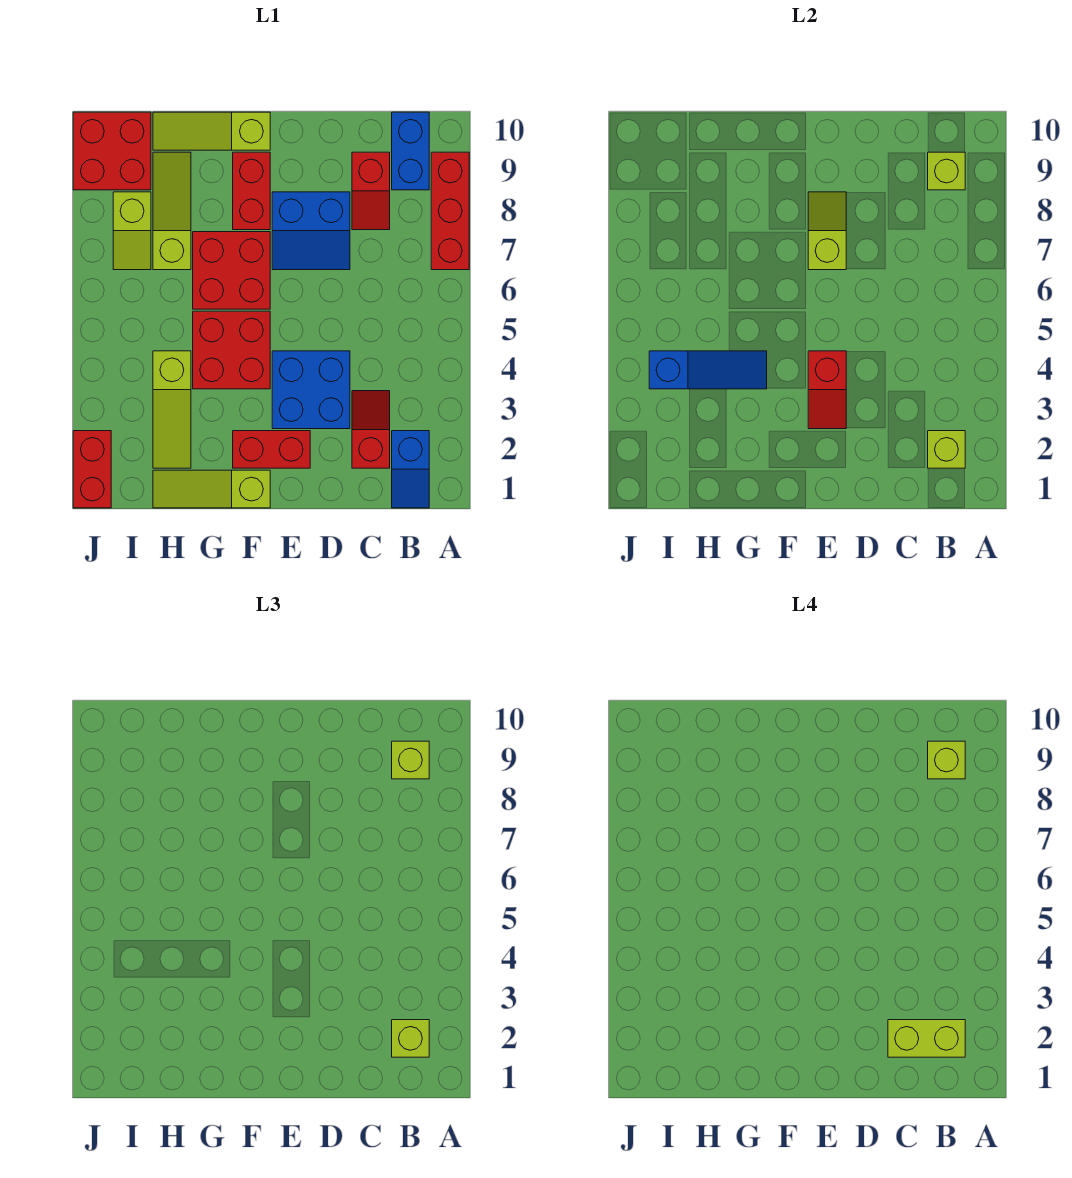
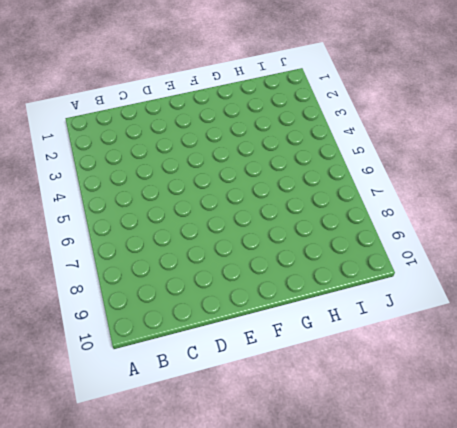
none -> red brick A7:A9 level 1
none -> blue slope B1:B2 level 1 top 2
none -> blue brick B9:B10 level 1

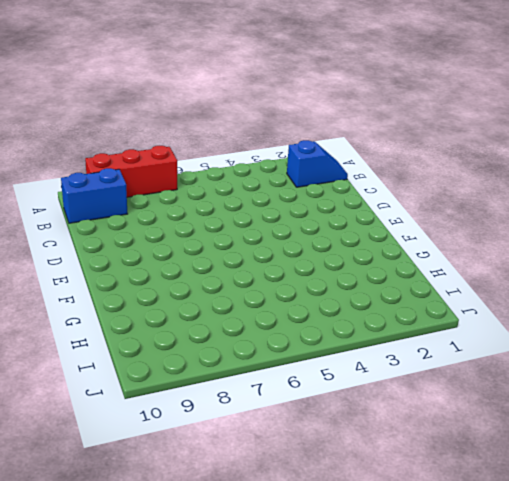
none -> red slope C2:C3 level 1 top 2
none -> red slope C8:C9 level 1 top 9
none -> blue brick D3:E4 level 1

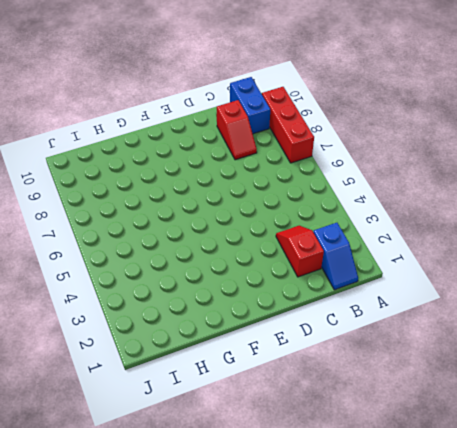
none -> blue brick D3:E4 level 1
none -> blue slope D7:E8 level 1 top 8
none -> red brick E2:F2 level 1

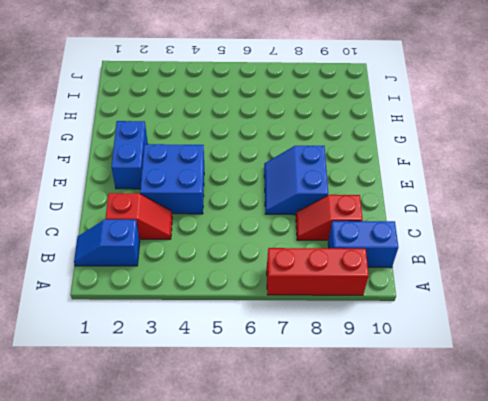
blue brick E2:F2 level 1 -> red brick E2:F2 level 1
none -> lime slope F1:H1 level 1 top F
none -> red brick F4:G5 level 1
none -> red brick F6:G7 level 1

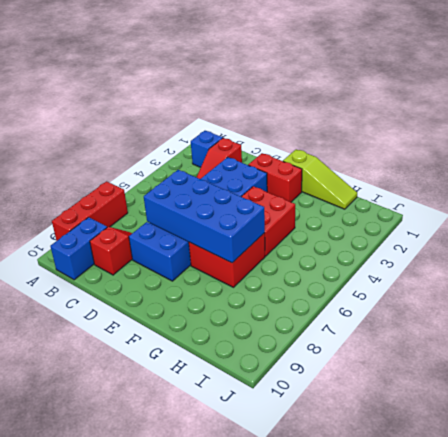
blue brick D6:G7 level 2 -> lime slope E7:E8 level 2 top 7
none -> red brick F8:F9 level 1
none -> lime slope F10:H10 level 1 top F
none -> lime slope H2:H4 level 1 top 4

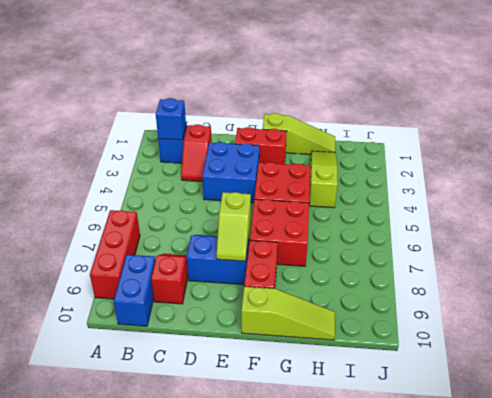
blue brick B2 level 2 -> lime brick B2 level 2
none -> lime slope H7:H9 level 1 top 7
none -> lime slope I7:I8 level 1 top 8
none -> red brick I9:J10 level 1

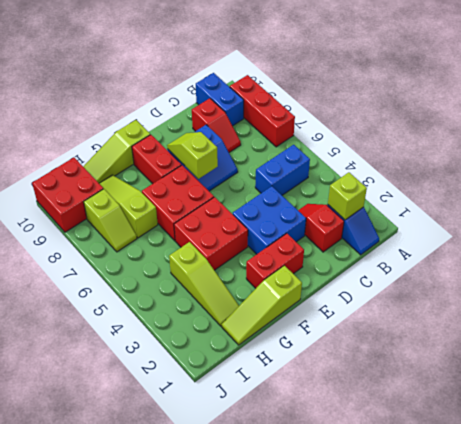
blue brick B5:C5 level 1 -> none
none -> red brick J1:J2 level 1
none -> lime brick B9 level 2
none -> red slope E3:E4 level 2 top 4

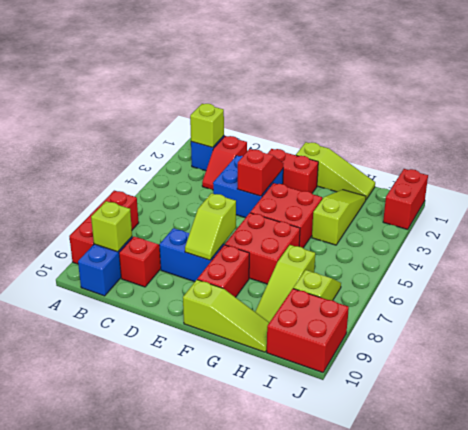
none -> blue slope G4:I4 level 2 top I
none -> lime brick B2 level 3
none -> lime brick B9 level 3

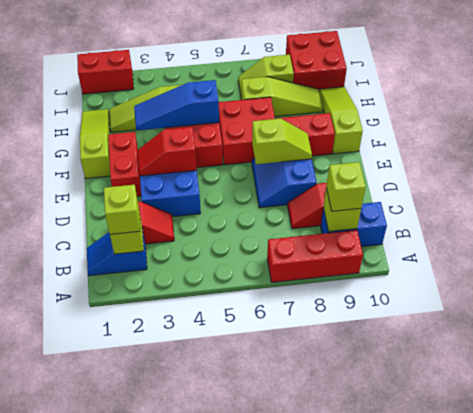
blue slope G3:G5 level 2 top 5 -> blue slope G4:I4 level 2 top I
none -> lime brick B2:C2 level 4
none -> lime brick B9 level 4

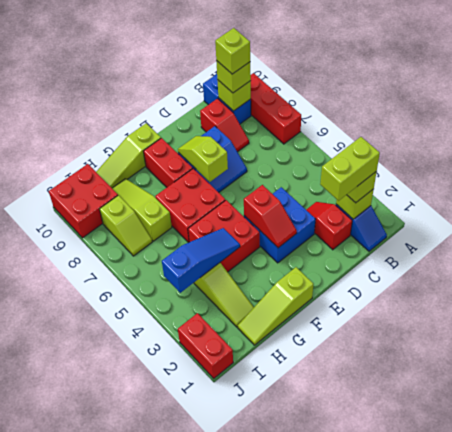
none -> red brick E2:F2 level 1

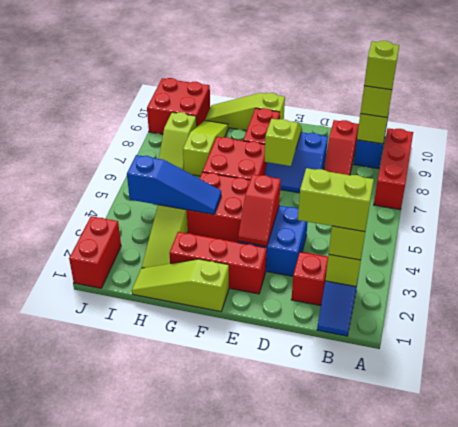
red brick E2:G2 level 1 -> red brick E2:F2 level 1

